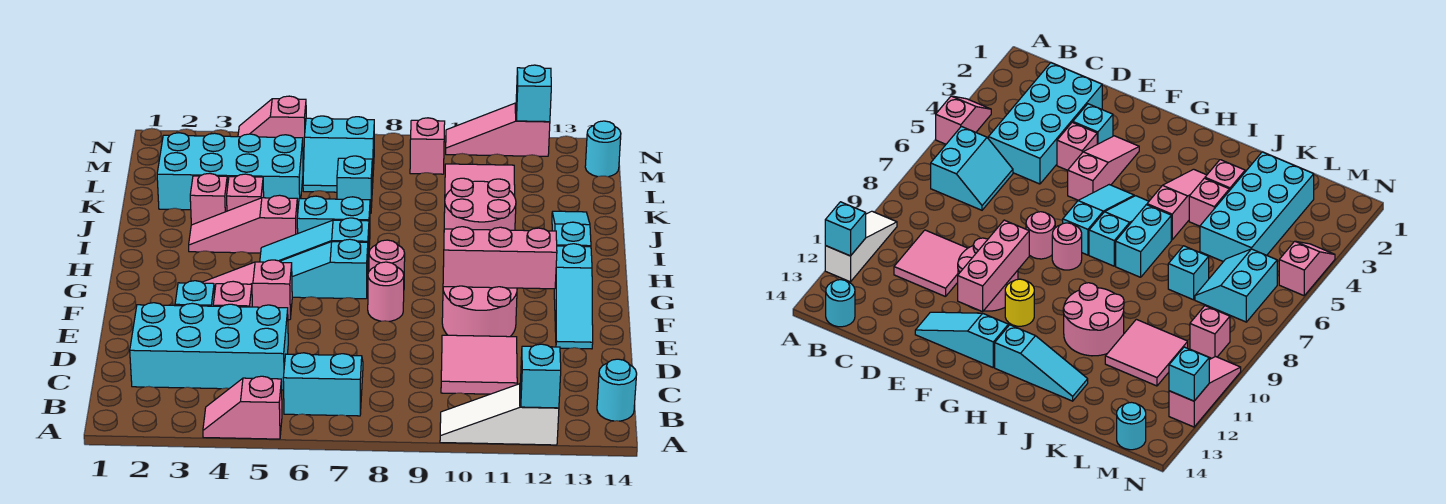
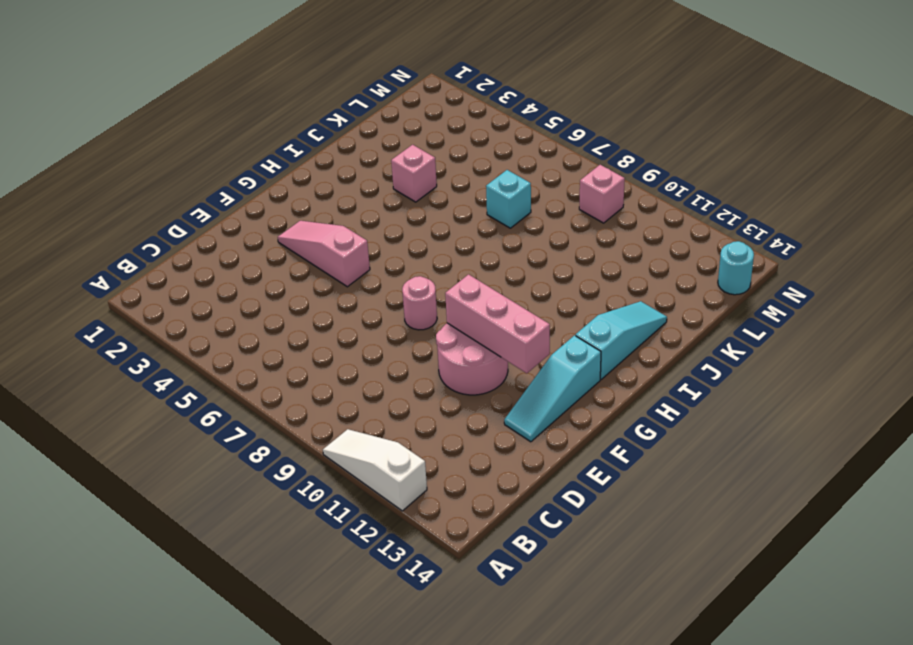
none -> pink slope A4:A5 level 1 top 5
none -> cyan slope B6:C7 level 1 top B
none -> cyan round brick B14 level 1
none -> cyan brick C2:D5 level 1

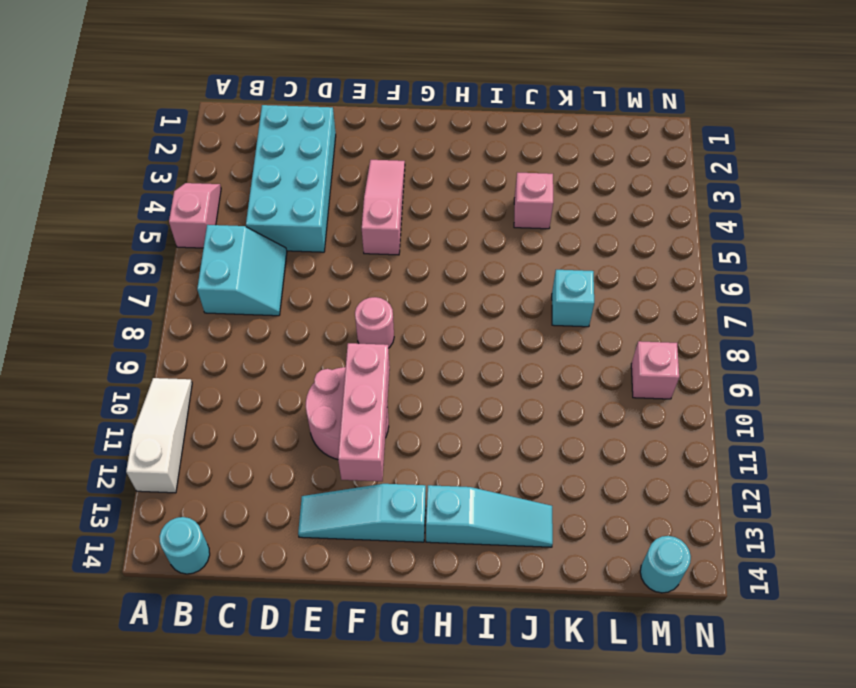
none -> pink tile C10:D11 level 1
none -> cyan brick E3 level 1
none -> pink brick E4 level 1
none -> cyan slope G5:G7 level 1 top 7

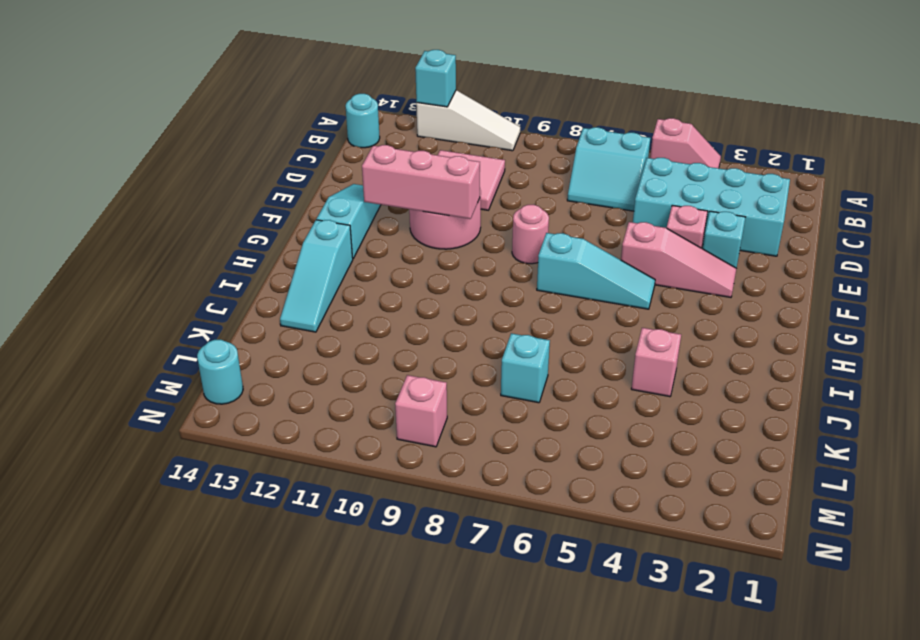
none -> pink round brick G8 level 1
none -> yellow round brick G11 level 1
none -> cyan slope H5:H7 level 1 top 7
none -> pink slope I3:I5 level 1 top 5

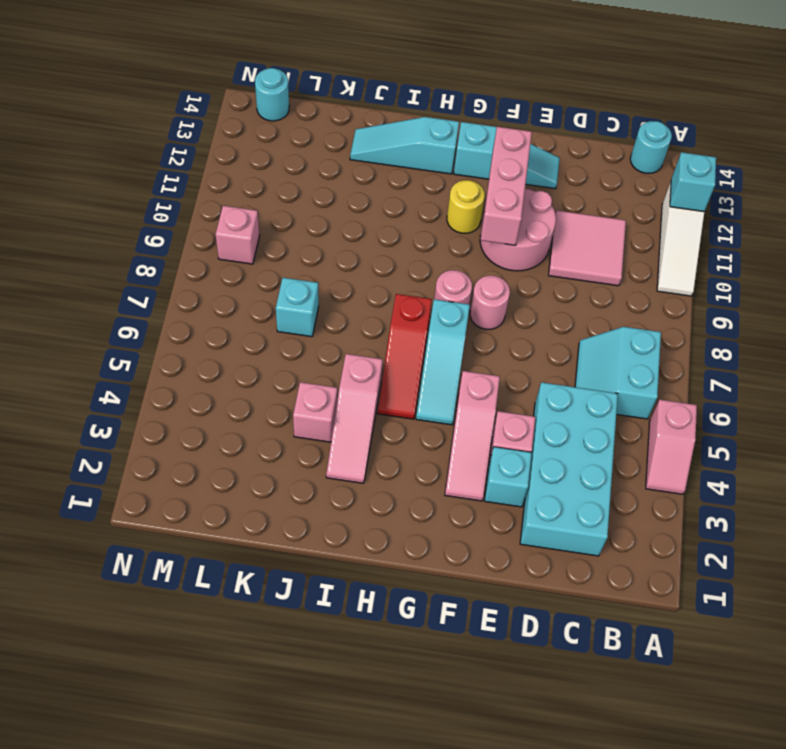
red slope H5:H7 level 1 top 7 -> cyan slope H5:H7 level 1 top 7
none -> cyan brick I6:I7 level 1
none -> pink round brick I10:J11 level 1
none -> pink brick J3 level 1
none -> cyan brick K2:L5 level 1

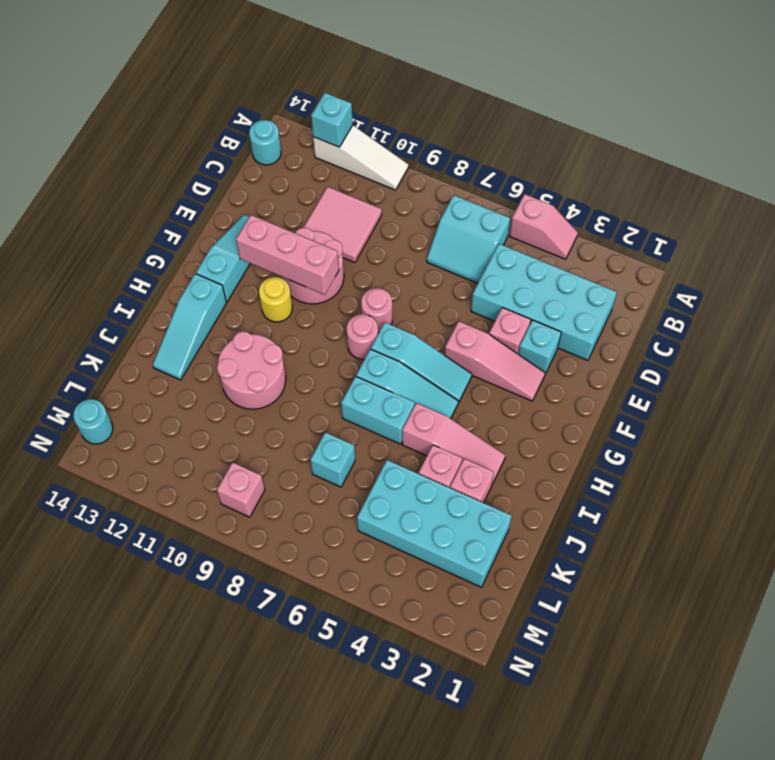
none -> pink tile K10:L11 level 1
none -> cyan slope L6:M7 level 1 top M
none -> pink slope N4:N5 level 1 top 5
none -> pink slope N10:N12 level 1 top 12

